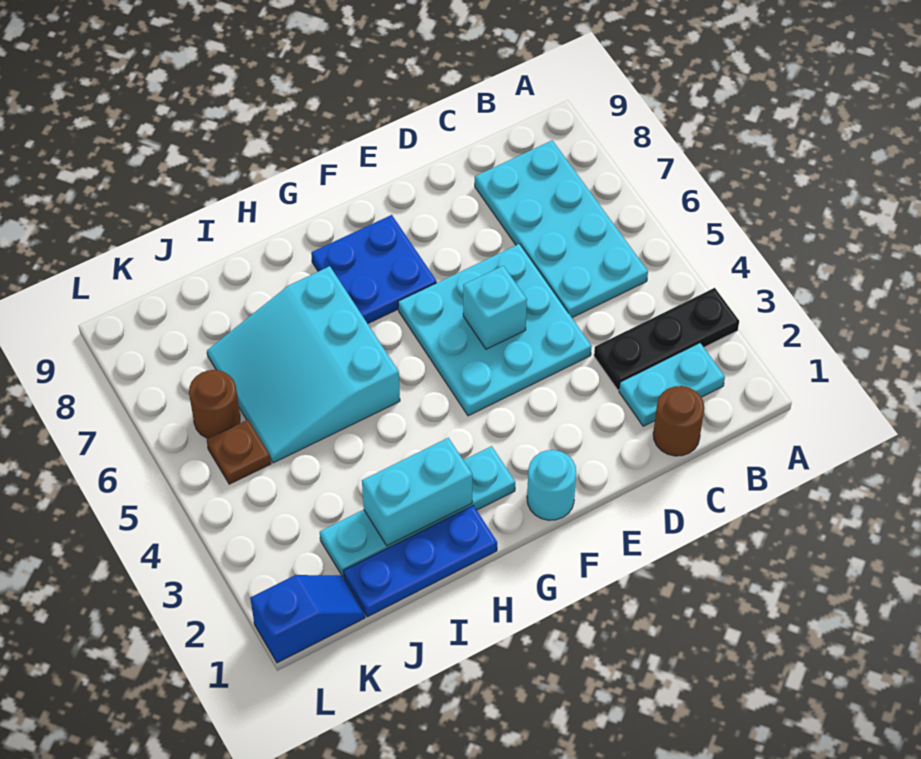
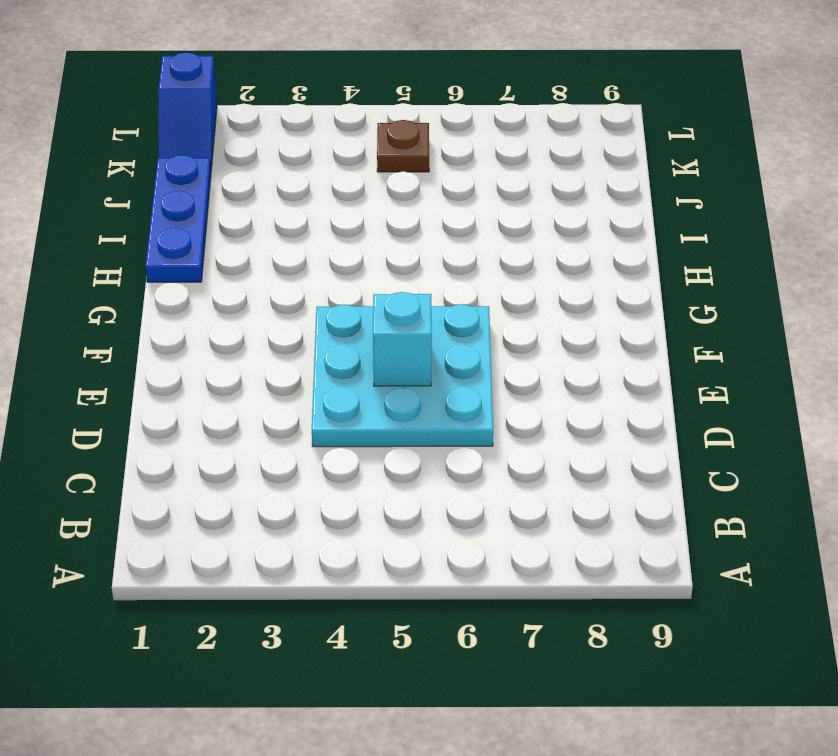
none -> black plate A3:C3 level 1
none -> cyan plate B2:C2 level 1
none -> cyan plate B5:C8 level 1

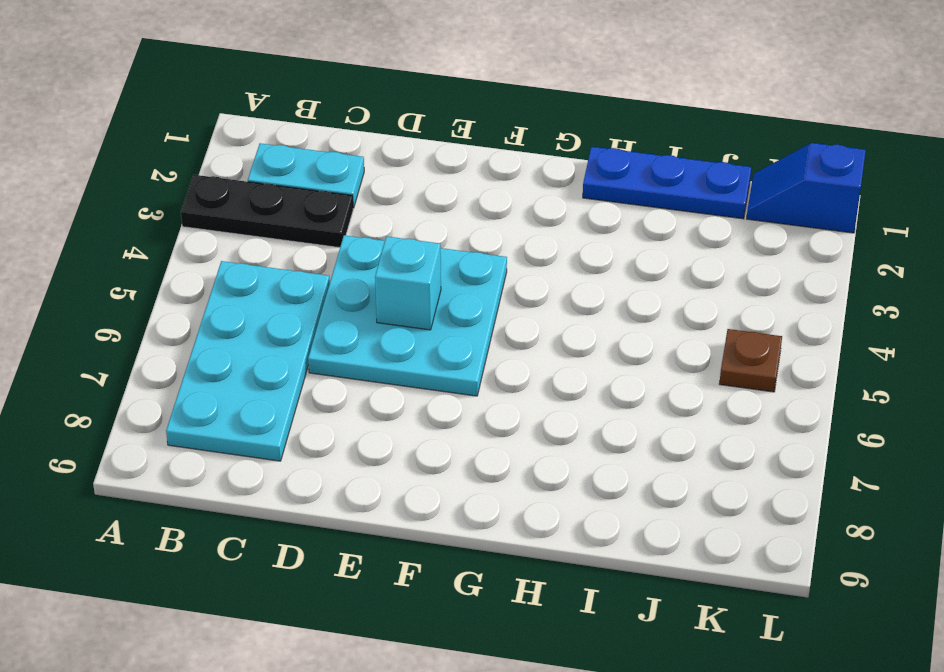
none -> brown round brick C1 level 1
none -> cyan round brick F1 level 1
none -> blue plate F7:G8 level 1

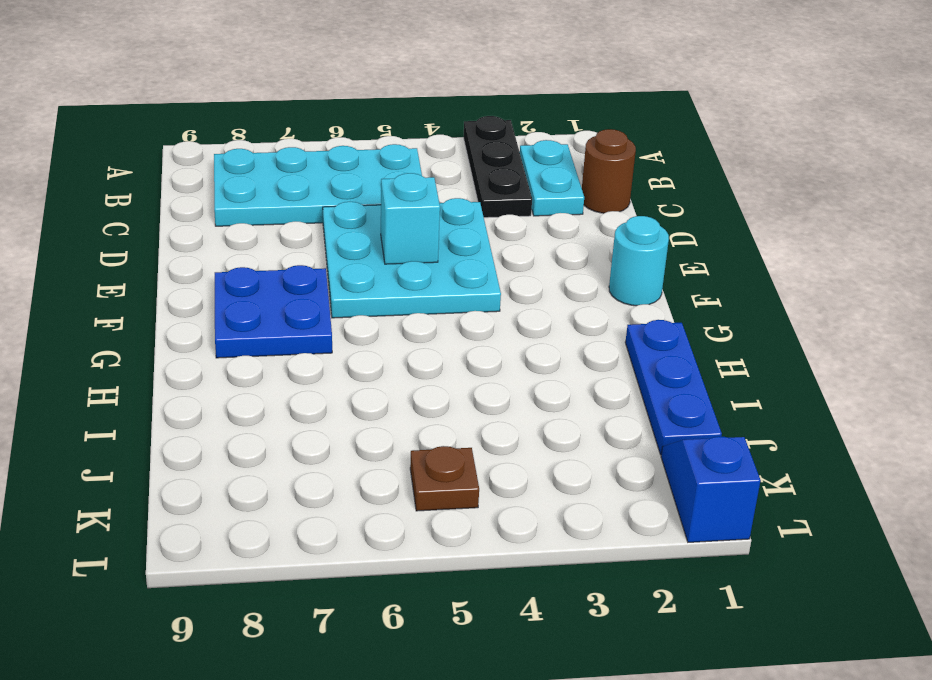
none -> cyan plate G2:J2 level 1
none -> cyan slope H5:J7 level 1 top H
none -> brown round brick K6 level 1

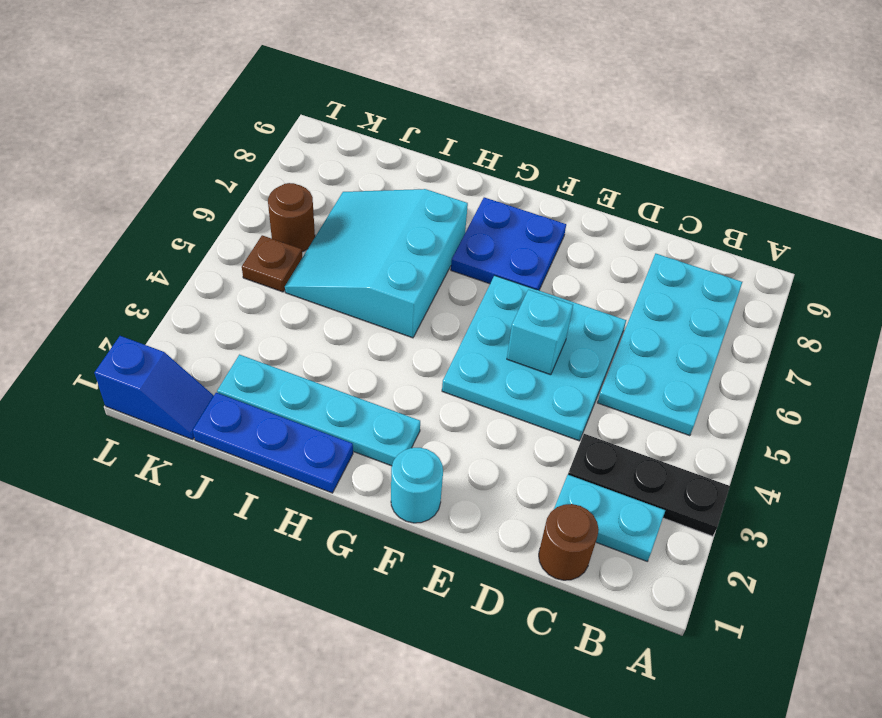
none -> cyan brick H2:I2 level 2

